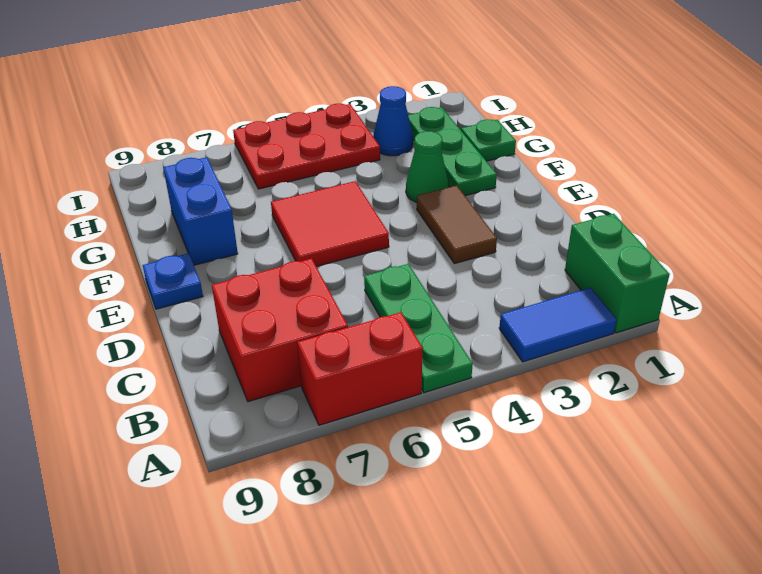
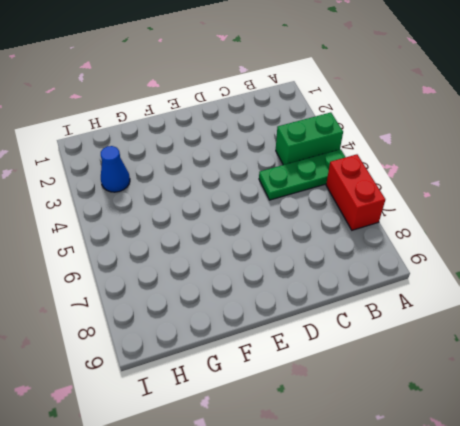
green brick A4:B4 level 1 -> green brick A1:B1 level 1
none -> blue tile A2:A3 level 1
none -> red brick B7:C8 level 1
none -> brown tile D3:E3 level 1

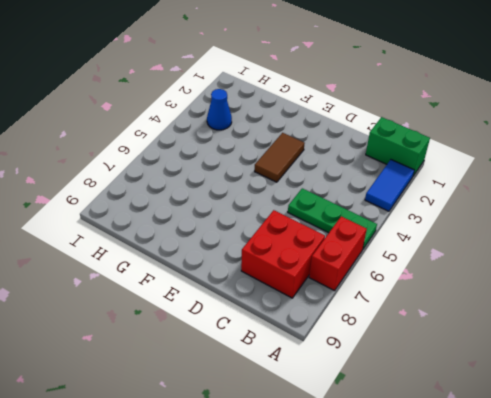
brown tile E3:E4 level 1 -> brown tile D3:E3 level 1
none -> red tile E5:F6 level 1
none -> blue plate E9 level 1
none -> green plate F2:H2 level 1

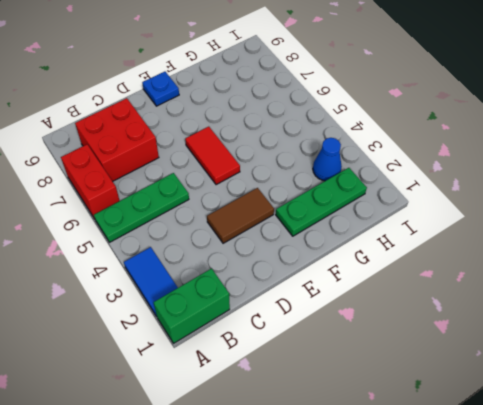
red tile E5:E6 level 1 -> red tile E5:F6 level 1
none -> green cone F3 level 1
none -> blue brick F8:G8 level 1
none -> green plate G1 level 1

